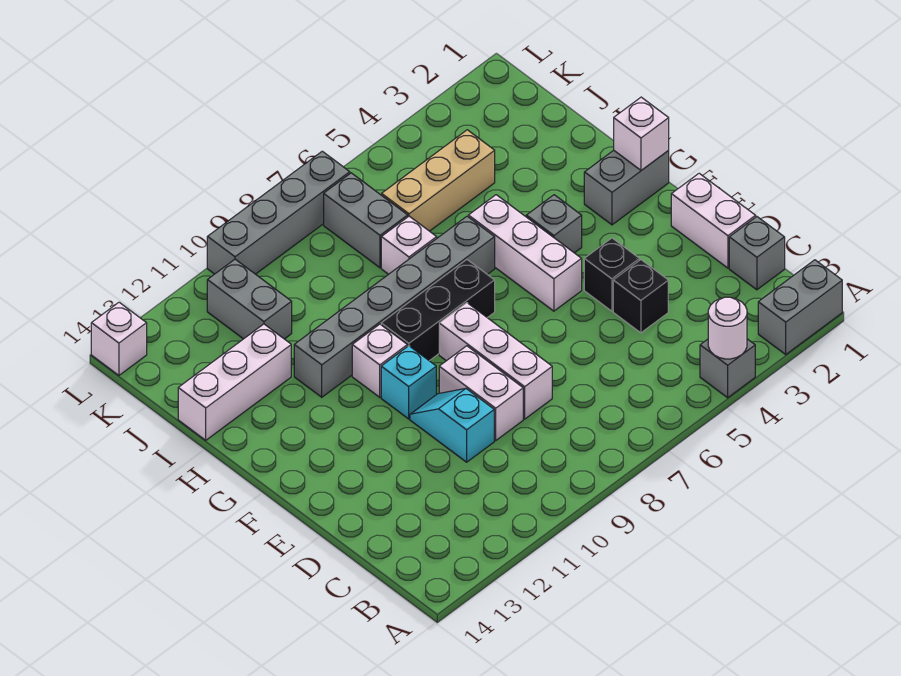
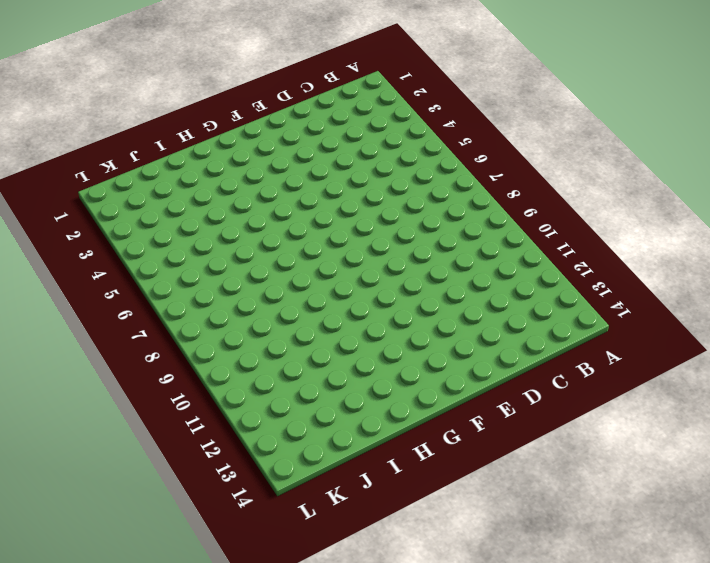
none -> grey brick A1:A2 level 1
none -> grey brick A4 level 1
none -> grey brick C1 level 1

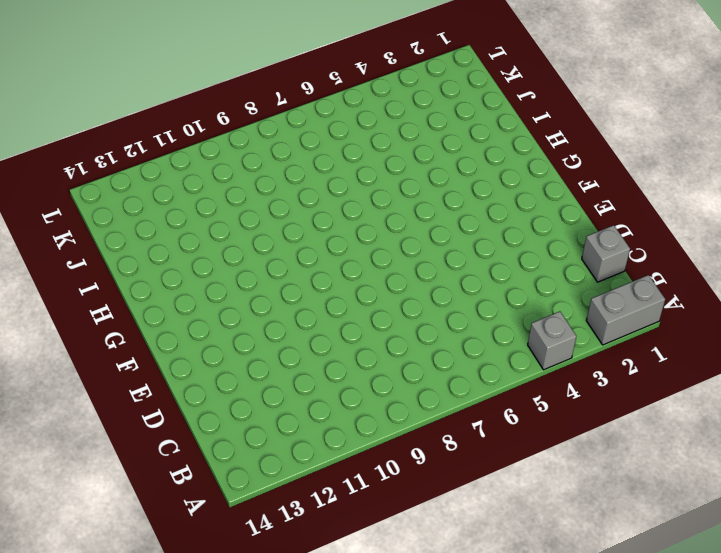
none -> white brick D1:E1 level 1
none -> black brick D4 level 1
none -> white brick D8:F8 level 1

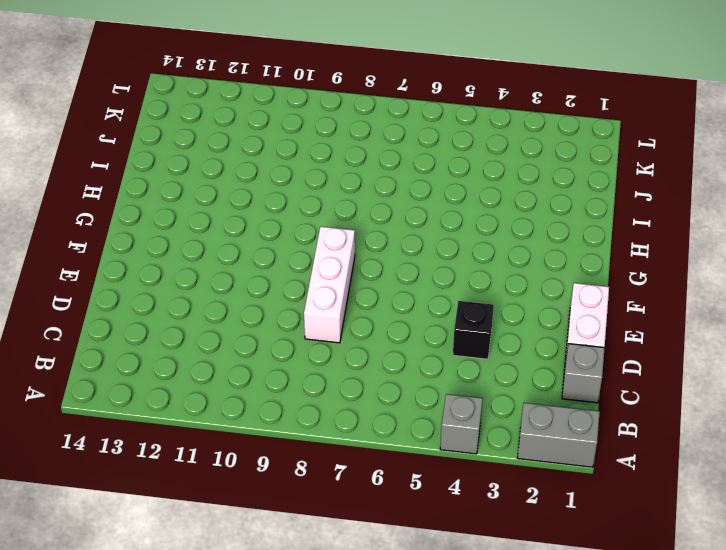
none -> white brick D9:E9 level 1
none -> cyan slope D10:E10 level 1 top D
none -> black brick E4 level 1

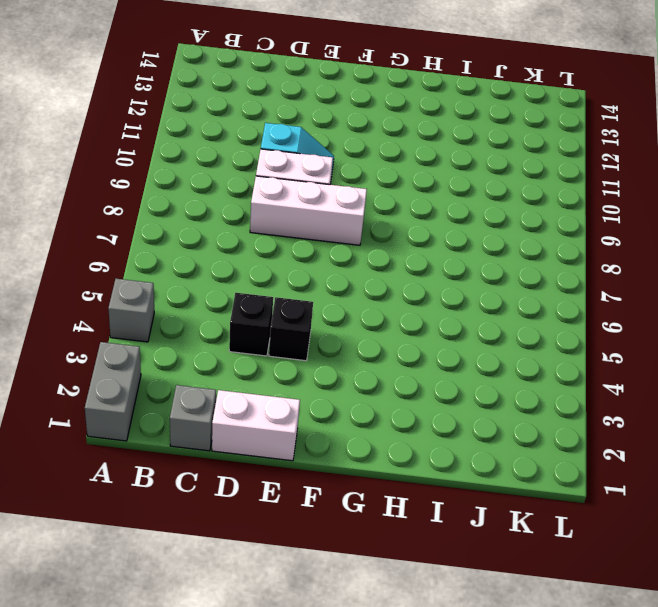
none -> white brick F5:H5 level 1
none -> cyan brick F10 level 1
none -> grey brick G1:G2 level 1

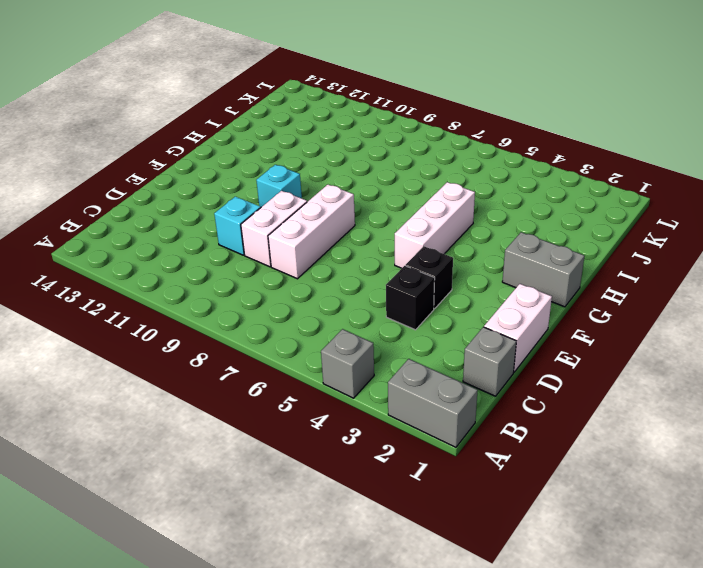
none -> grey brick G4 level 1
none -> black brick G7:G9 level 1
none -> white brick G10 level 1

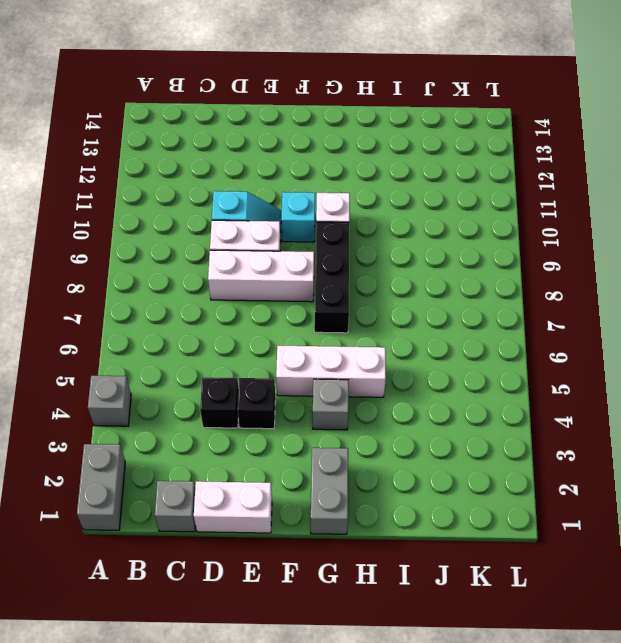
none -> grey brick H6:H11 level 1
none -> white brick I7 level 1
none -> white brick I12:I14 level 1

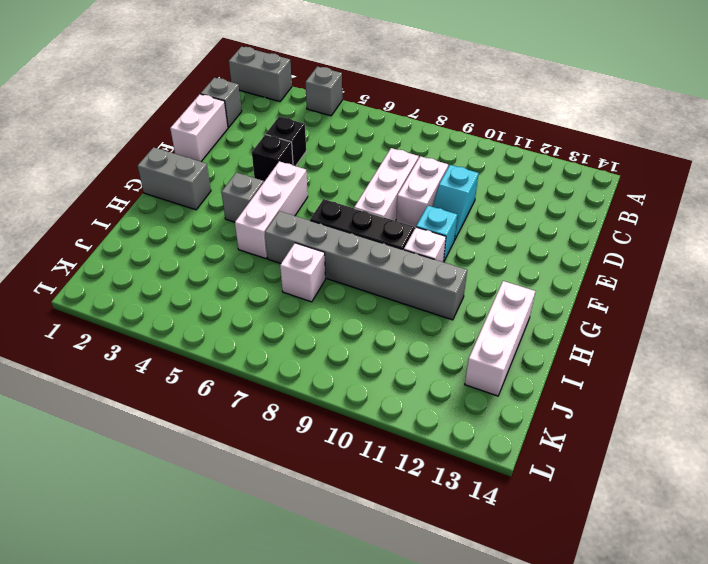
white brick H13:J13 level 1 -> white brick I12:I14 level 1
none -> tan brick J4:J6 level 1
none -> grey brick J7:K7 level 1
none -> grey brick J11:K11 level 1

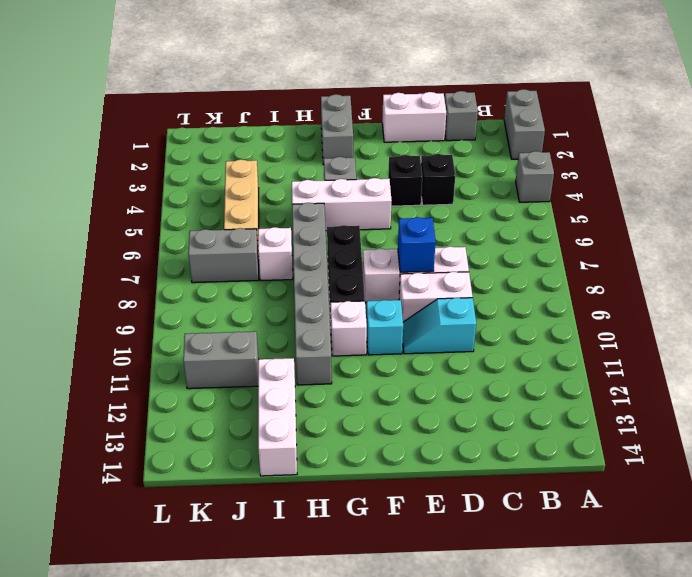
blue brick E8 level 2 -> none
none -> grey brick L7:L10 level 1
none -> white brick L14 level 1
none -> white round brick A4 level 2

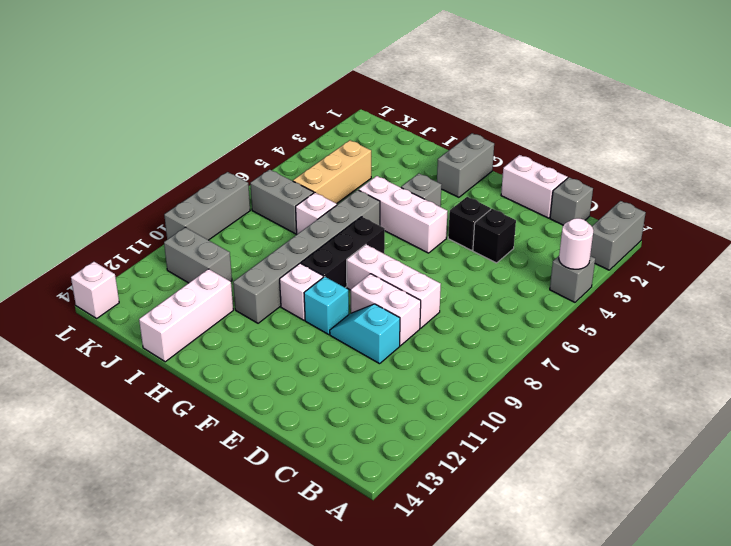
grey brick L8:L10 level 1 -> grey brick L7:L10 level 1
none -> white brick G1 level 2

